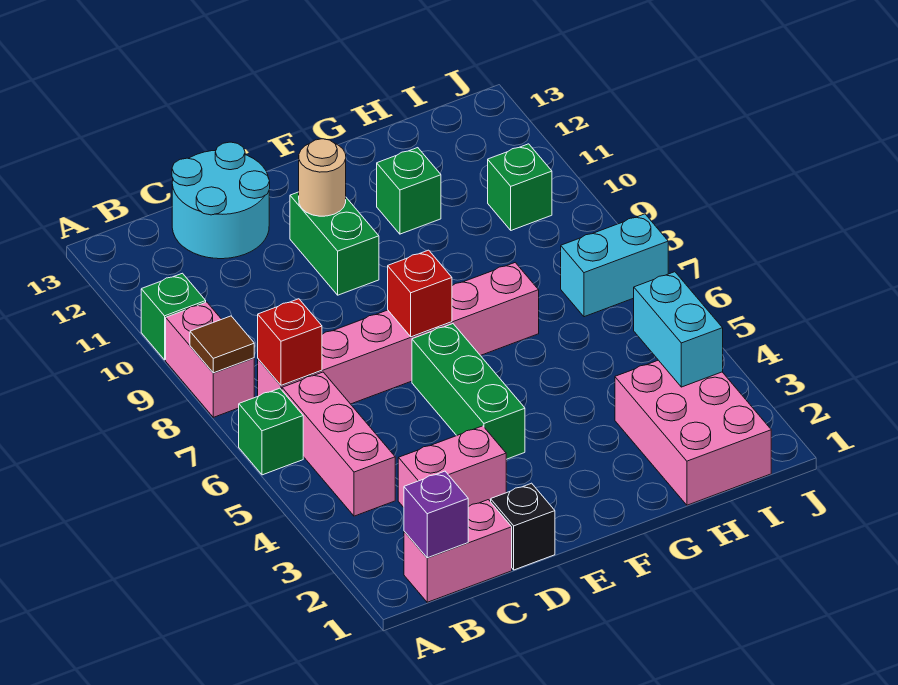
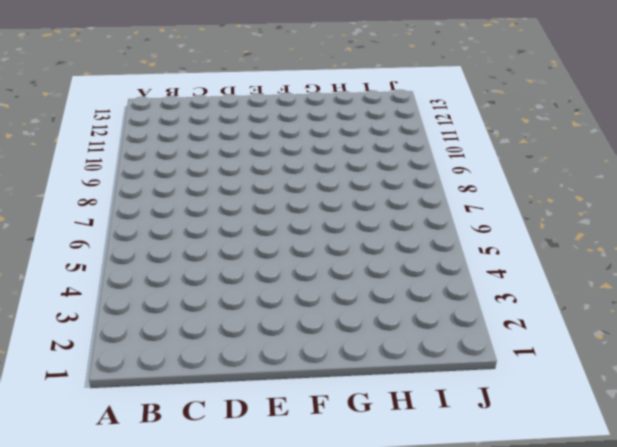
none -> green brick A6 level 1
none -> pink brick A8:A9 level 1
none -> green brick A10 level 1

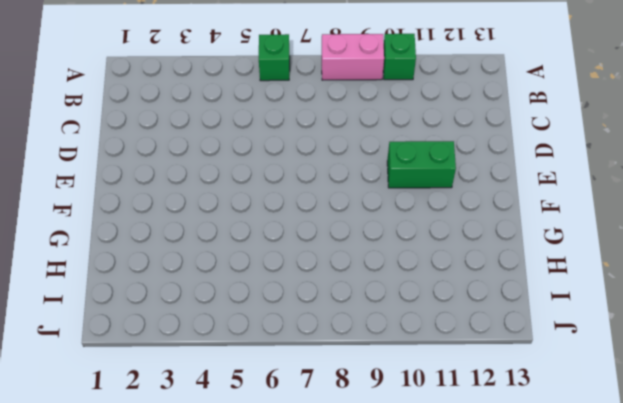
none -> pink brick B1:C1 level 1
none -> pink brick B4:B6 level 1
none -> pink brick B7:G7 level 1

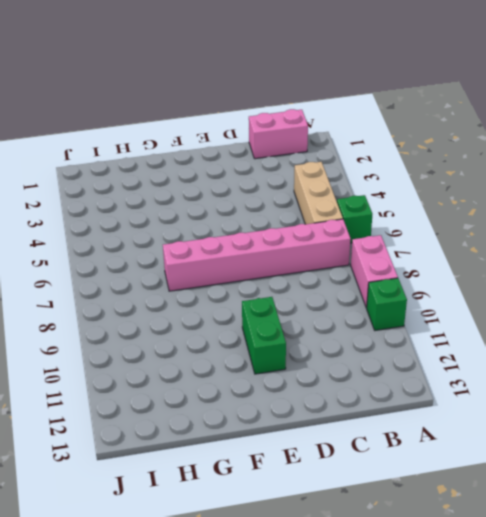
tan brick B4:B6 level 1 -> pink brick B4:B6 level 1
none -> pink brick C3:D3 level 1
none -> cyan round brick C12:D13 level 1
none -> black brick D1 level 1

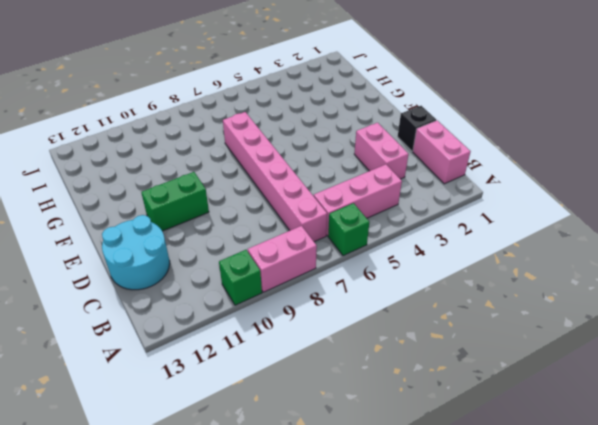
none -> green brick E4:E6 level 1
none -> green brick G11 level 1
none -> pink brick H1:I3 level 1

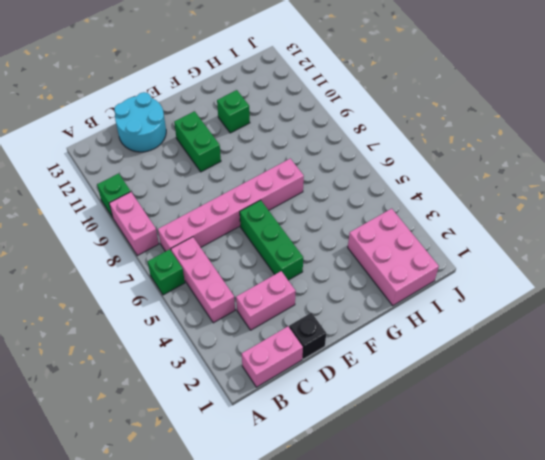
none -> cyan brick I7:J7 level 1
none -> green brick I10 level 1
none -> brown tile A8 level 2

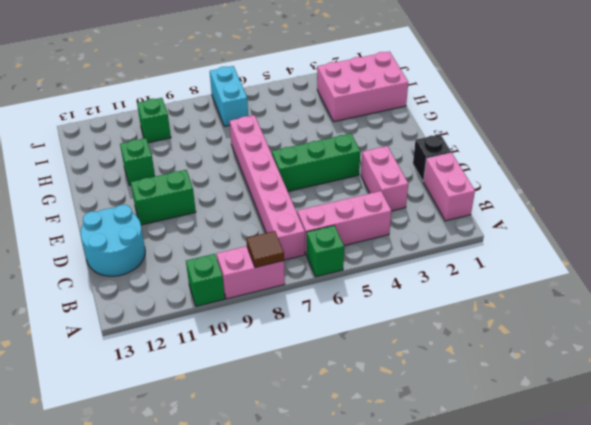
none -> purple brick B1 level 2
none -> red brick B7 level 2
none -> red brick E7 level 2

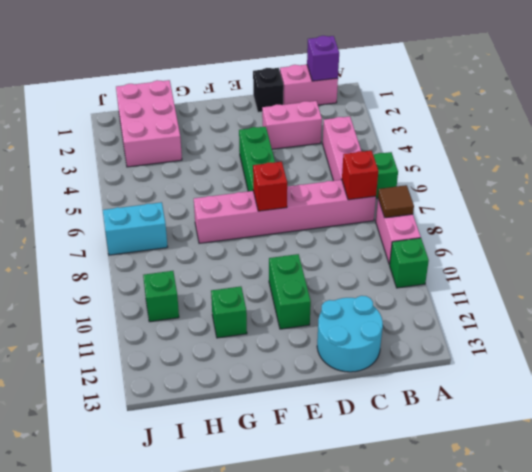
none -> tan round brick E11 level 2
none -> cyan brick I3:I4 level 2

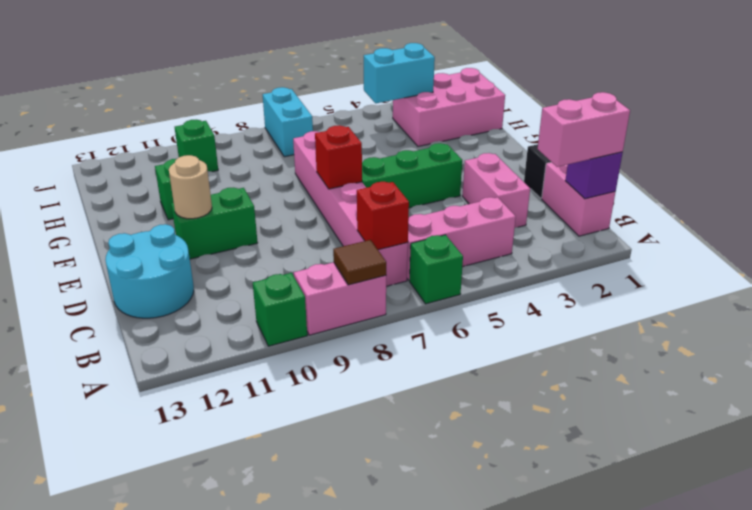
pink brick B1:B2 level 3 -> none

